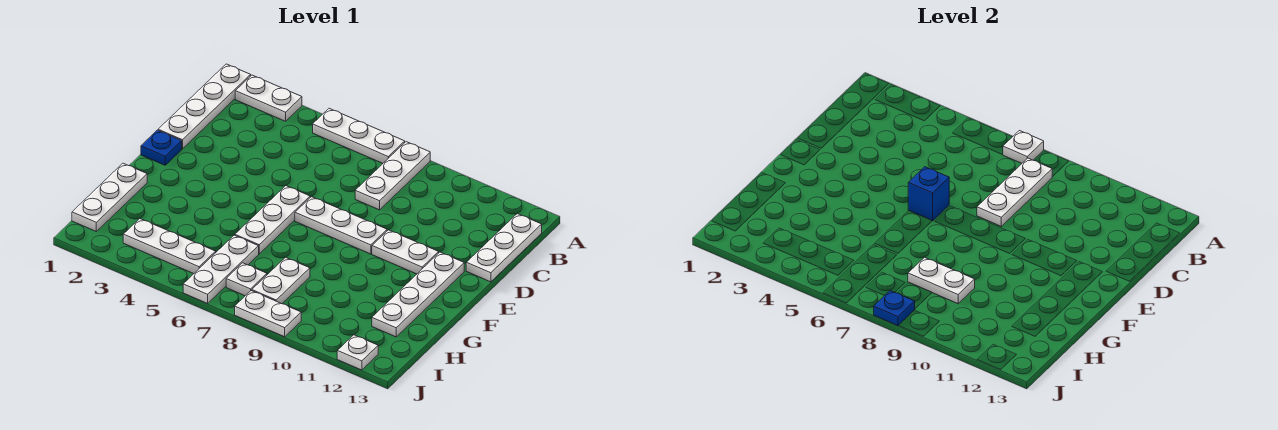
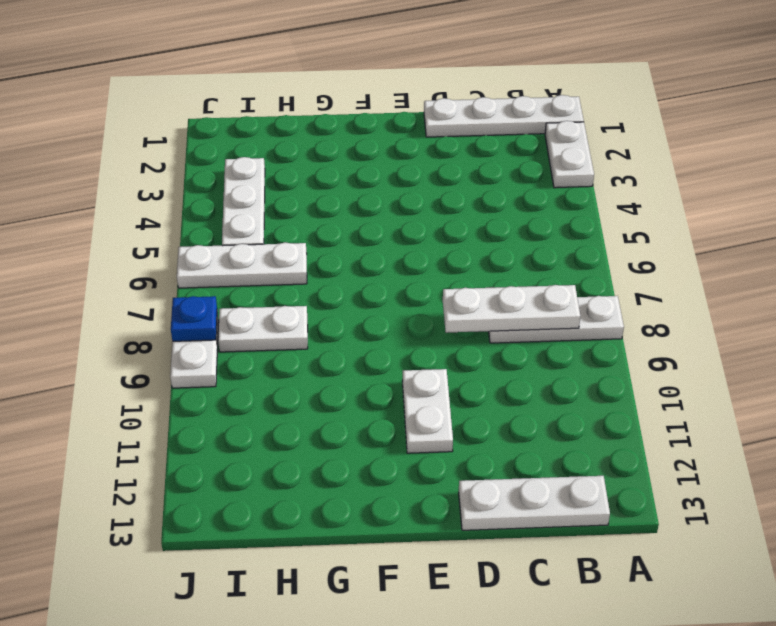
none -> white plate A5:A7 level 1
none -> blue plate E1 level 1
none -> white plate E6:G6 level 1

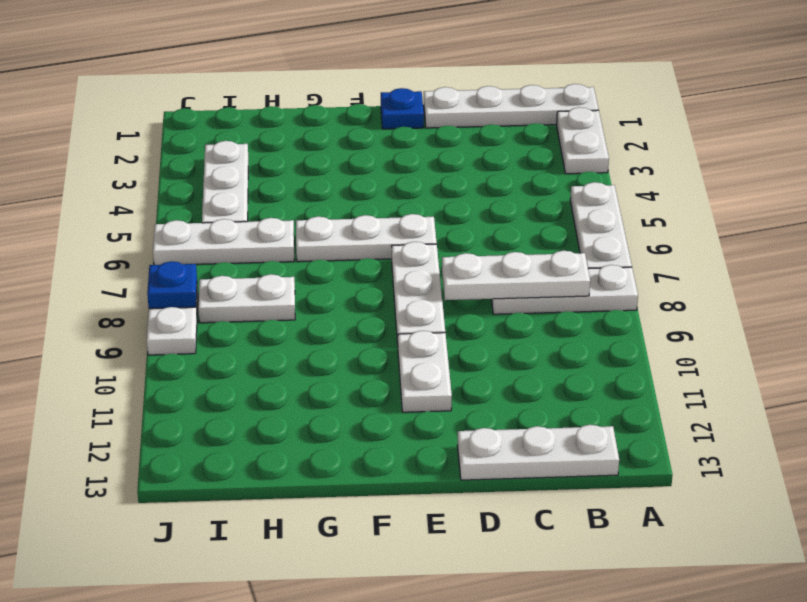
none -> white plate E12:H12 level 1
none -> white plate G1:I1 level 1
none -> white plate I7 level 1

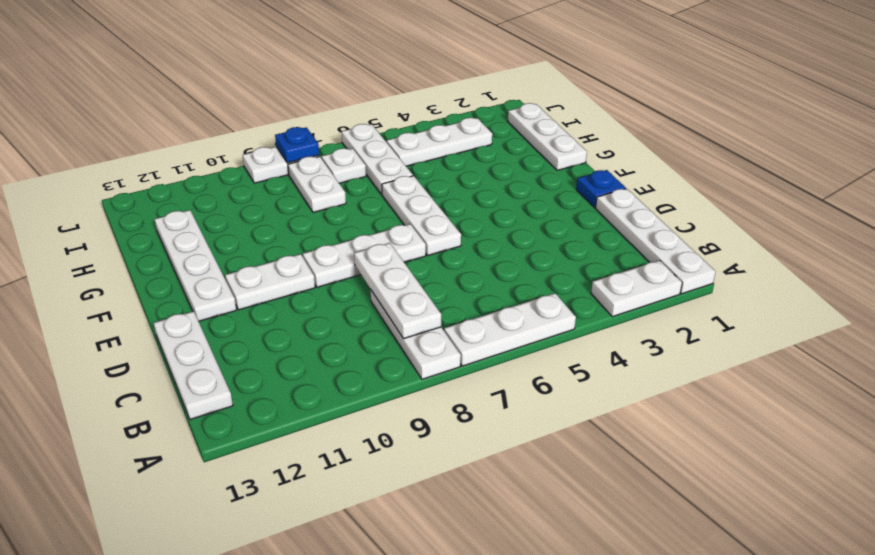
none -> white plate J12 level 1
none -> white plate A7 level 2
none -> blue brick E6 level 2

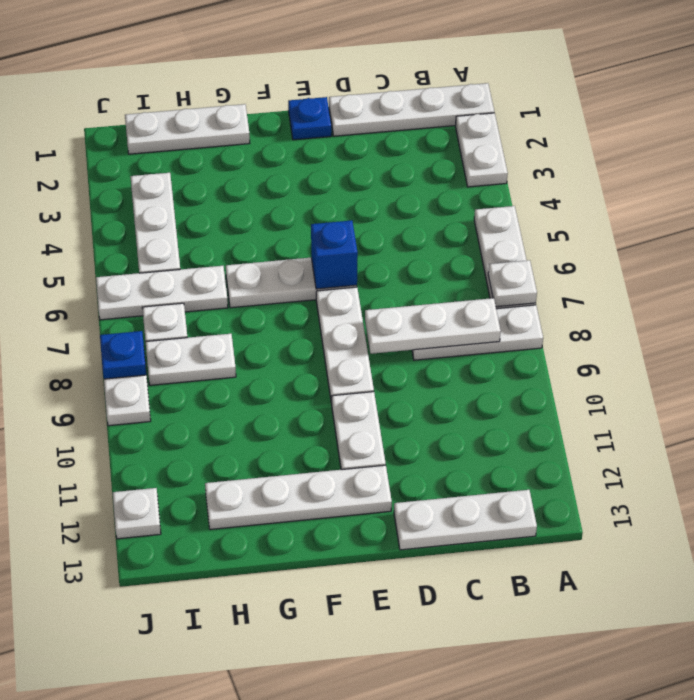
none -> white plate H8:H9 level 2

